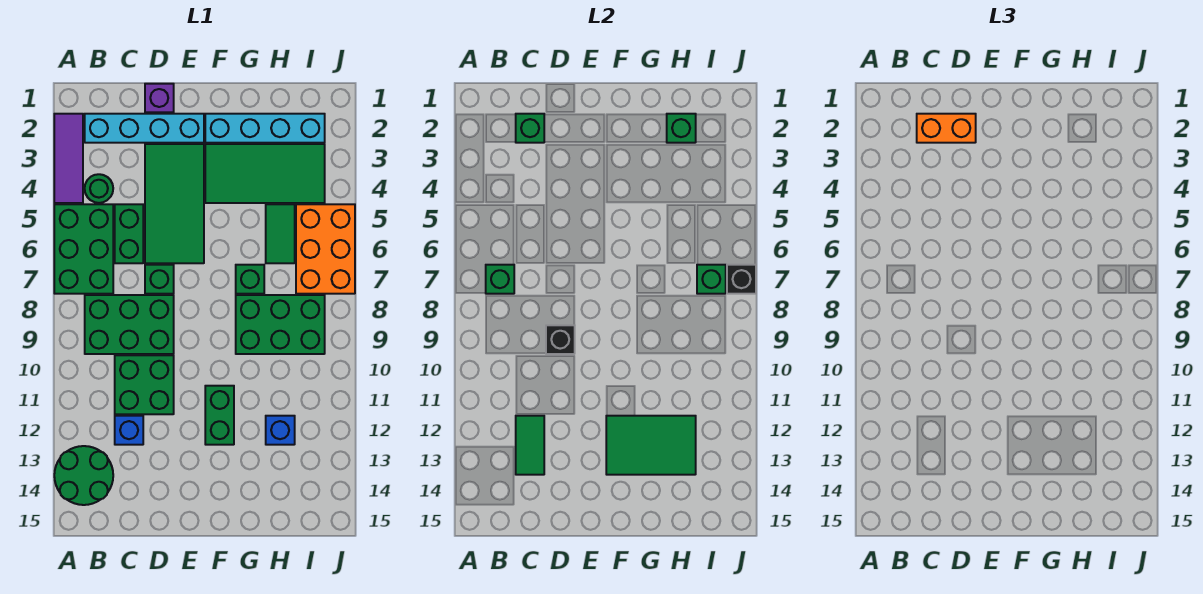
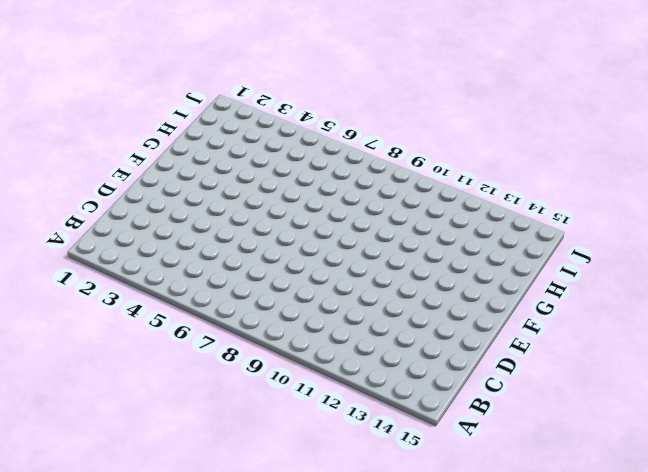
none -> purple tile A2:A4 level 1
none -> green brick A5:B7 level 1
none -> green round brick A13:B14 level 1

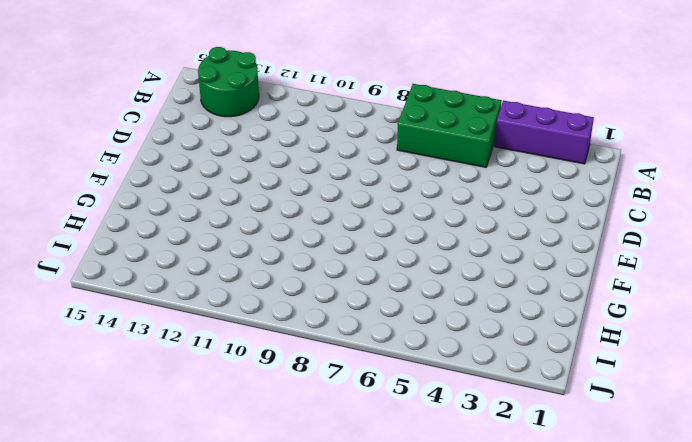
purple brick A2:A4 level 1 -> purple tile A2:A4 level 1
none -> cyan brick B2:E2 level 1
none -> green round brick B4 level 1
none -> green brick B8:D9 level 1

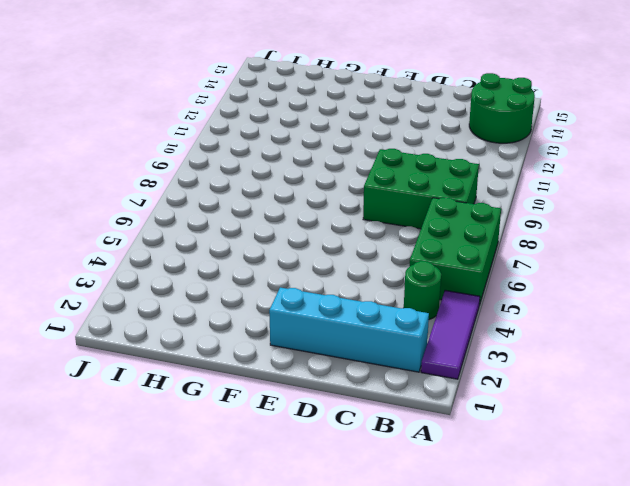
none -> green brick C5:C6 level 1
none -> green brick C10:D11 level 1
none -> blue brick C12 level 1

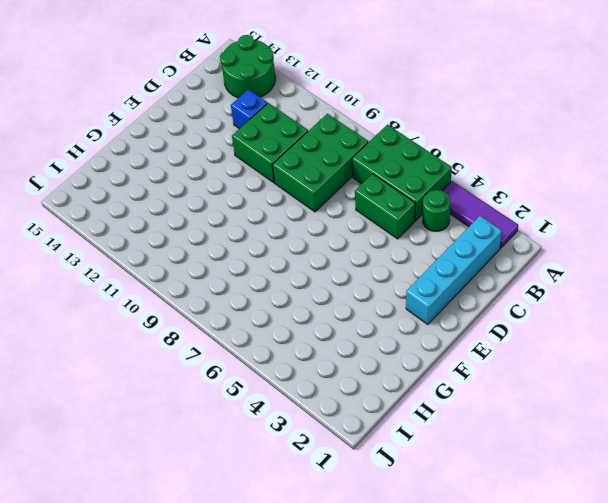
none -> purple brick D1 level 1
none -> green tile D3:E6 level 1
none -> green brick D7 level 1

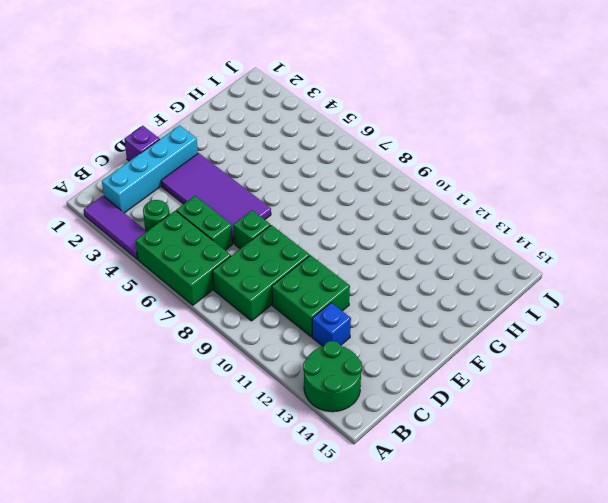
purple tile D3:E6 level 1 -> green tile D3:E6 level 1
none -> cyan brick F2:I2 level 1
none -> green tile F3:I4 level 1
none -> green brick F11:F12 level 1

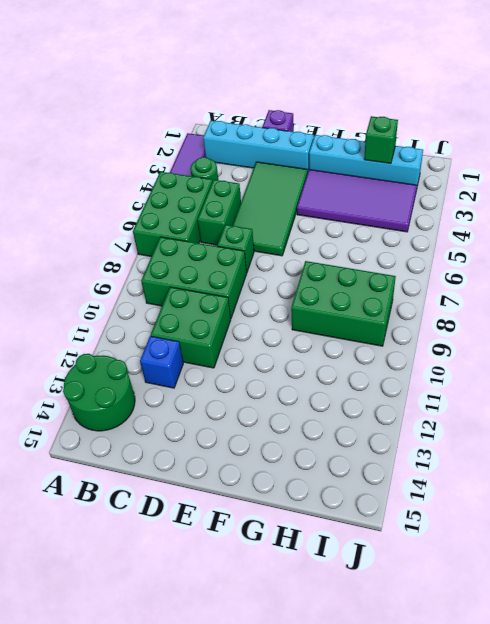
purple tile F3:I4 level 1 -> green tile F3:I4 level 1
none -> green brick F11:F12 level 1
none -> green brick G7 level 1
none -> green tile H5:H6 level 1

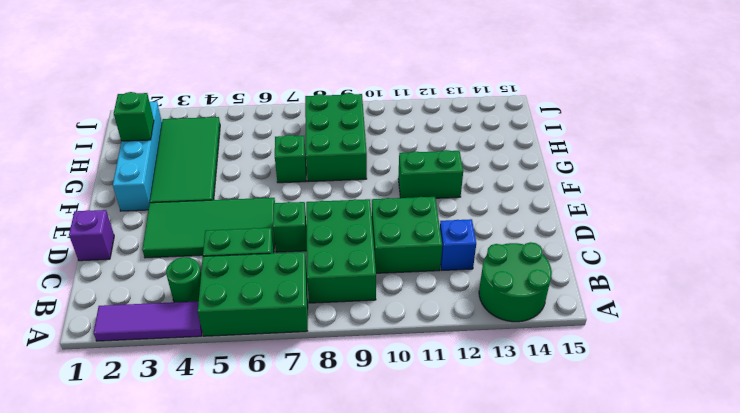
none -> cyan brick B2:E2 level 1
none -> green tile H5:H6 level 1
none -> blue brick H12 level 1

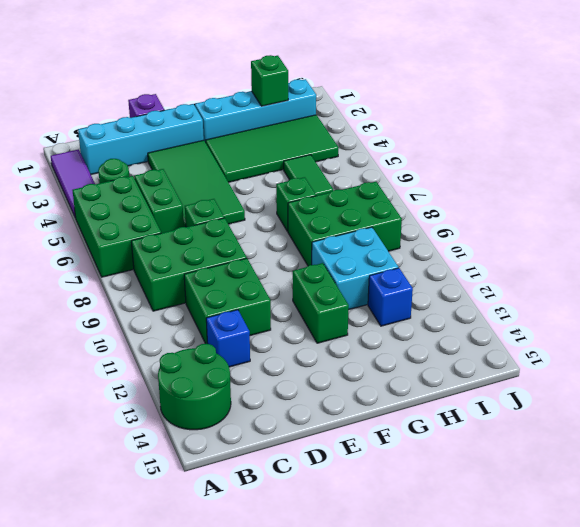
cyan brick G10:H11 level 1 -> none
none -> orange brick I5:J7 level 1
none -> green brick B7 level 2
none -> green brick C2 level 2

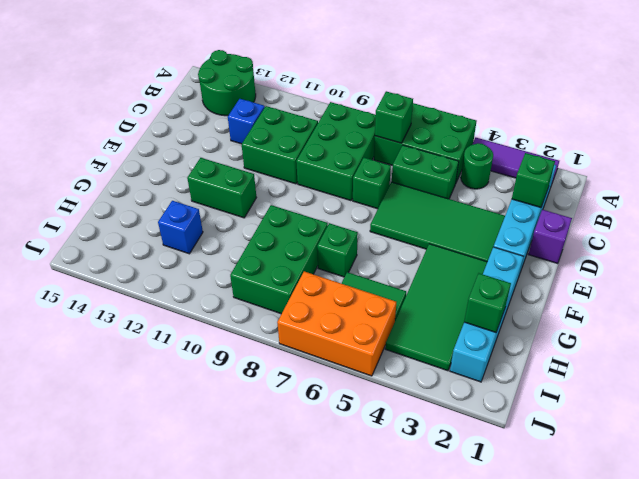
none -> green tile C12:C13 level 2
none -> black brick D9 level 2
none -> green tile F12:H13 level 2

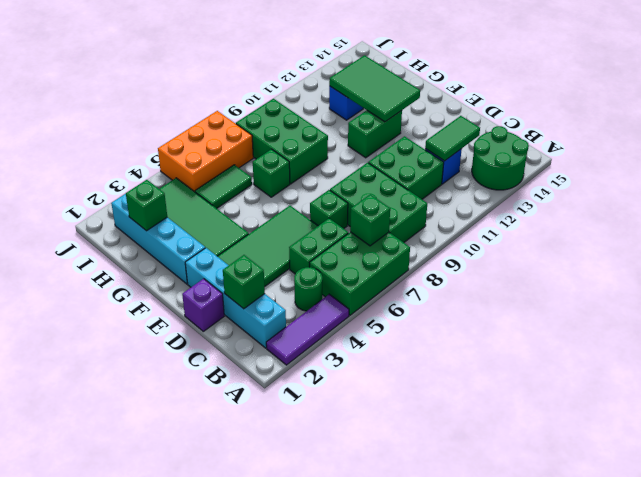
none -> black brick D9 level 2
none -> green brick I7 level 2
none -> black brick J7 level 2

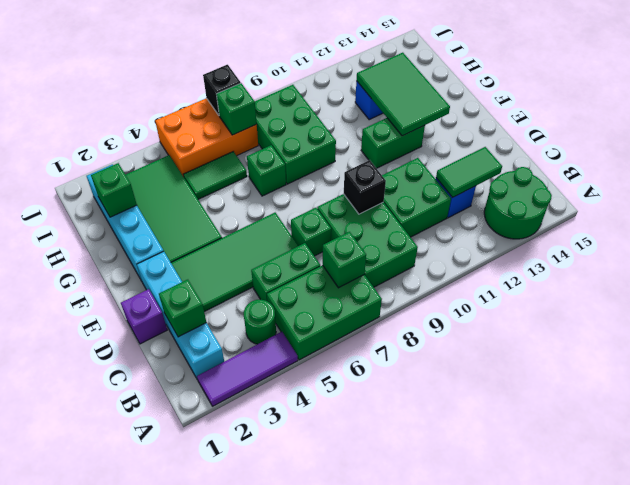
none -> orange brick C2:D2 level 3

